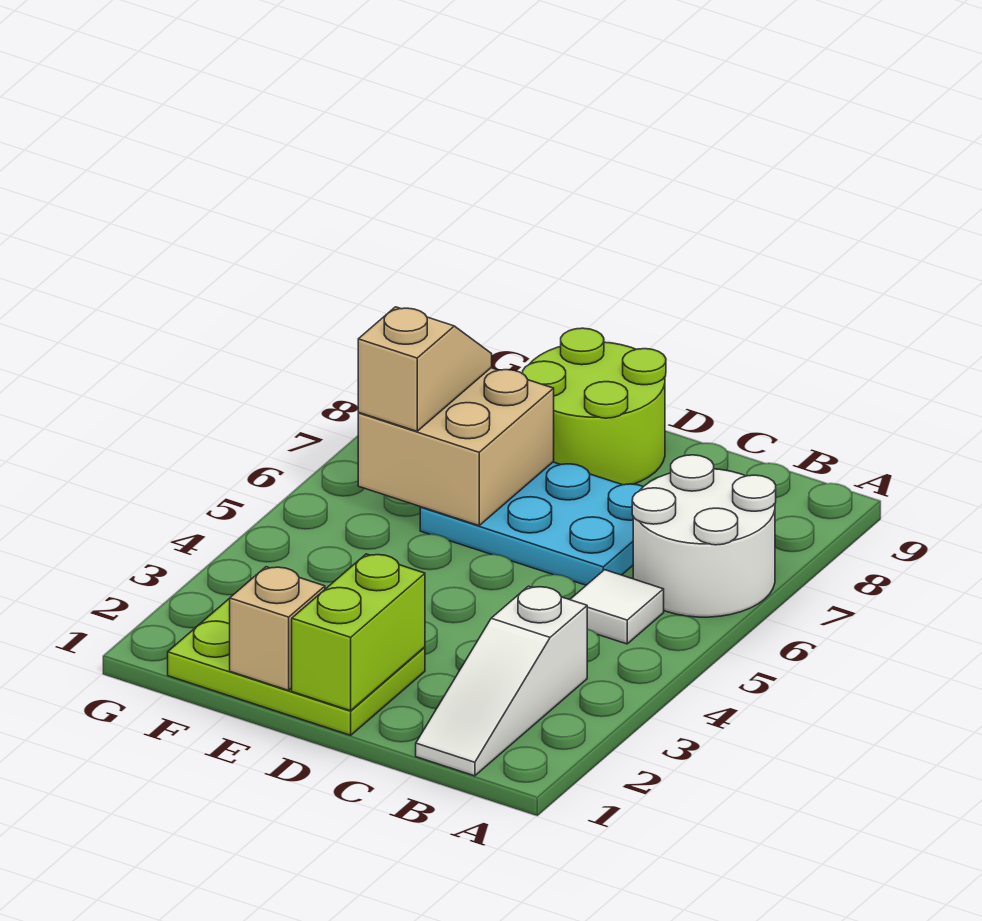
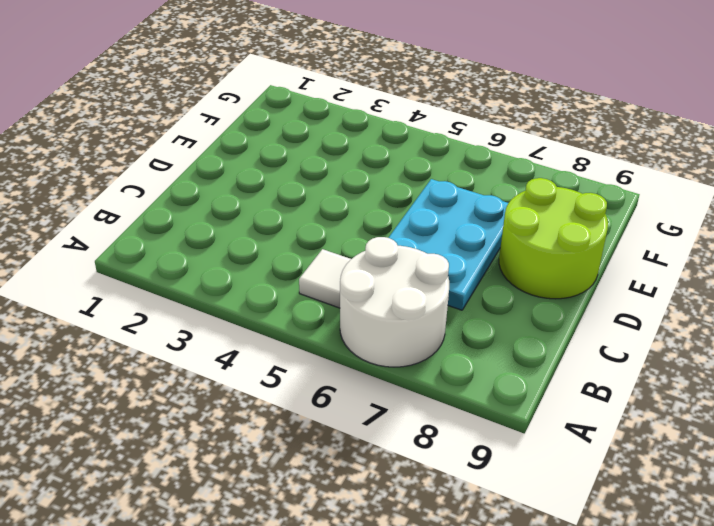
none -> white slope B1:B3 level 1 top 3
none -> lime plate D1:F2 level 1

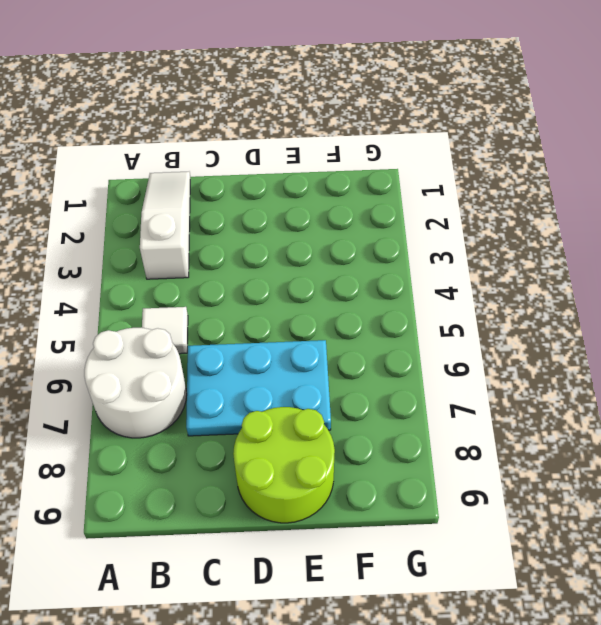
none -> lime plate D1:F2 level 1
none -> lime brick D1:D2 level 2

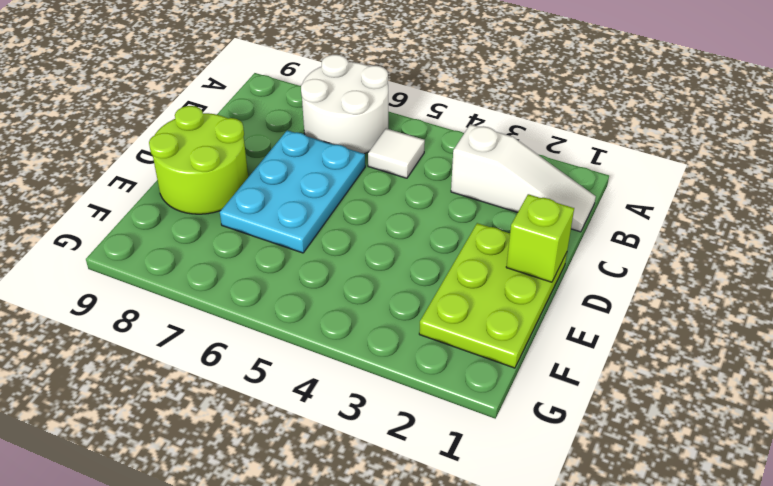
lime brick D1 level 2 -> lime brick D1:D2 level 2
none -> tan brick E1 level 2
none -> tan brick E6:F7 level 2

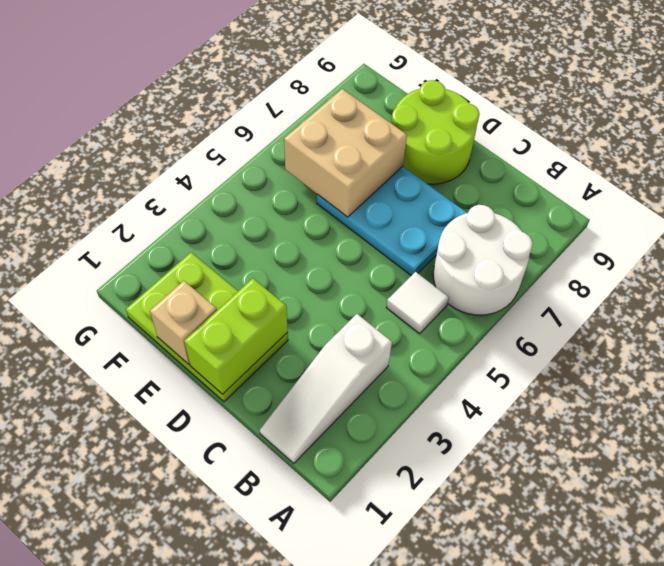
none -> tan slope F6:F7 level 3 top 6

